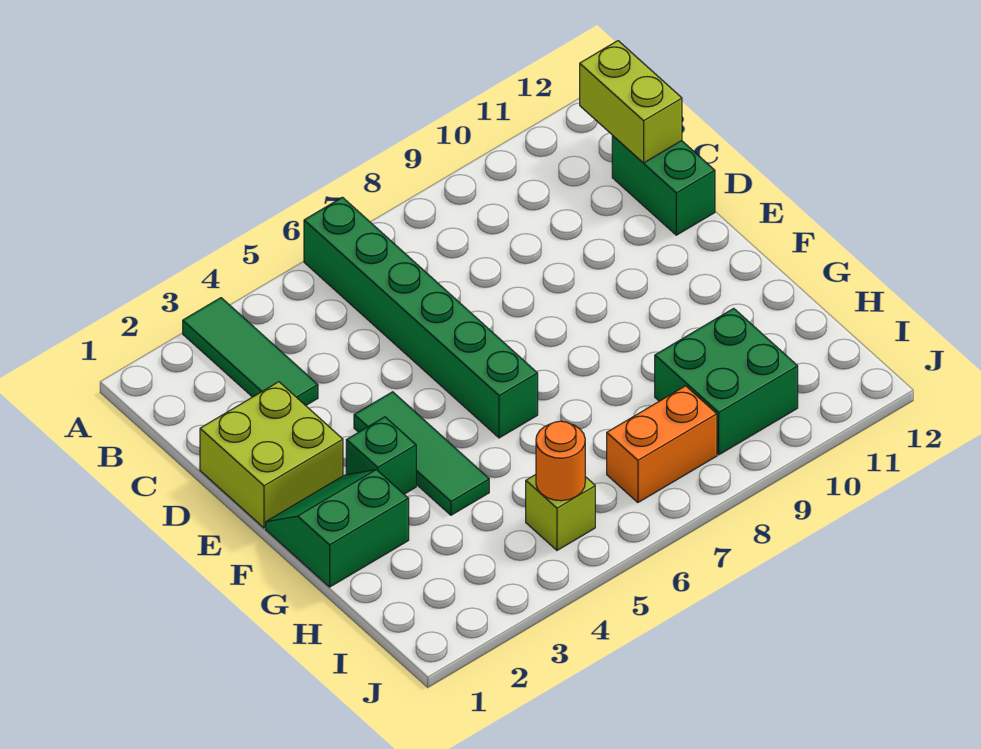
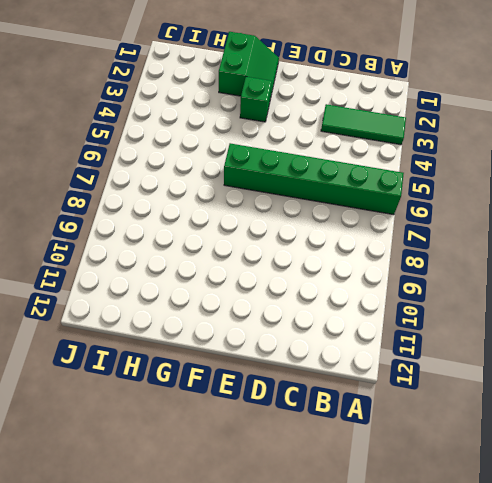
none -> green brick C12:D12 level 1
none -> lime brick D1:E2 level 1
none -> green tile E4:G4 level 1

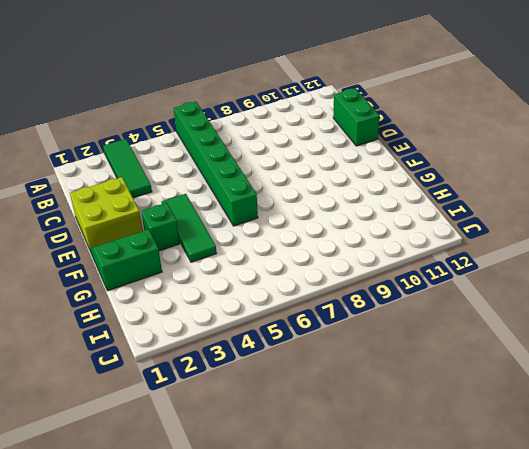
none -> green brick H9:I10 level 1
none -> lime brick I5 level 1
none -> orange brick I7:I8 level 1

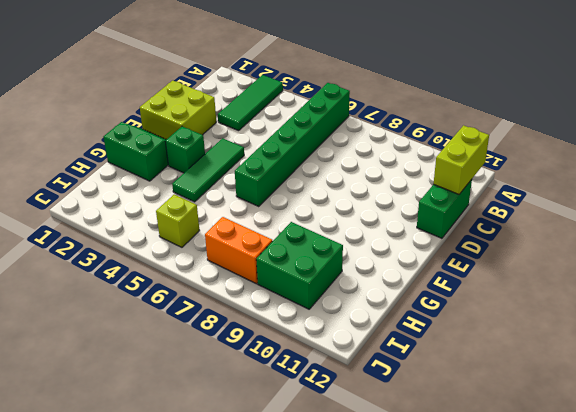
none -> orange round brick I5 level 2

